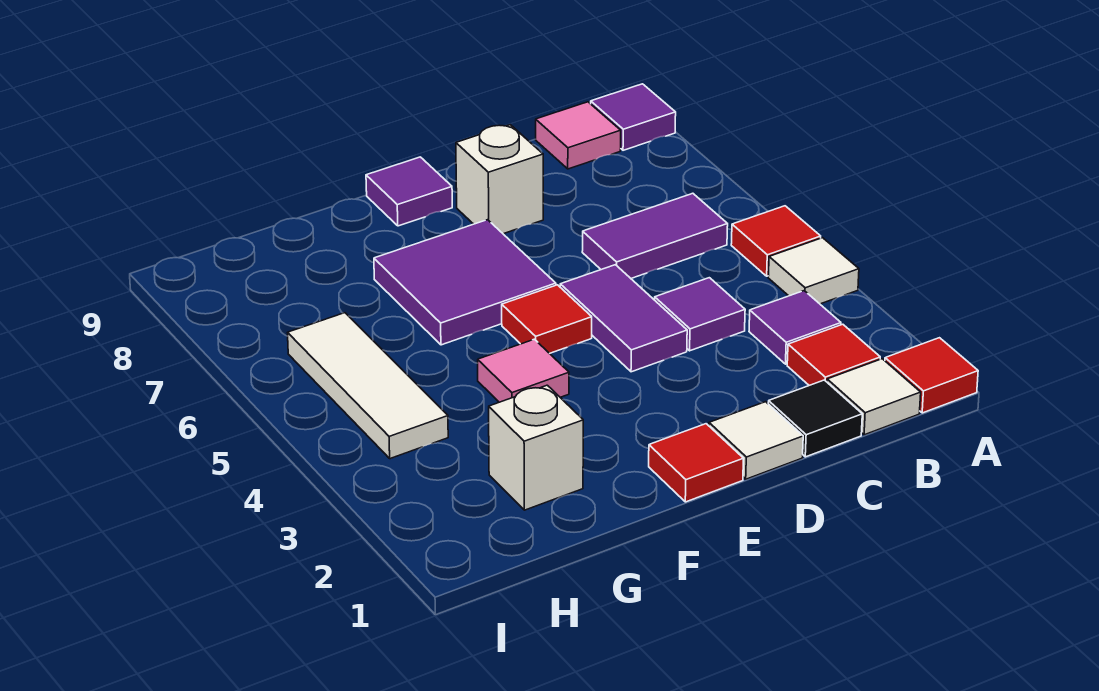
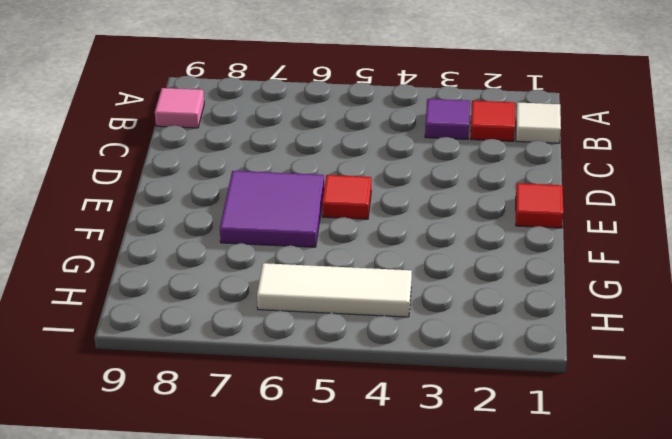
none -> red tile A1 level 1
none -> white tile A4 level 1
none -> red tile A5 level 1

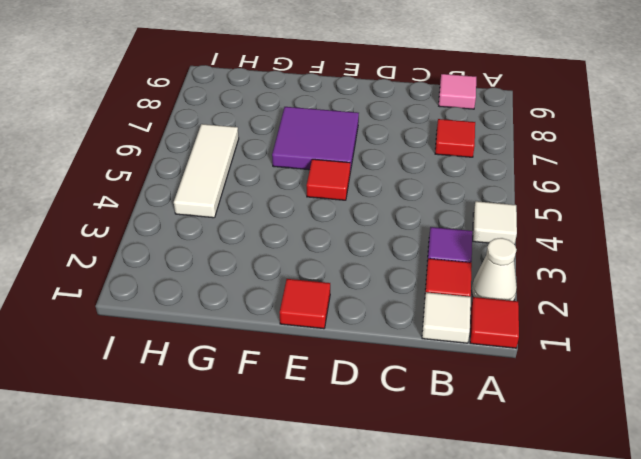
white cone A2 level 1 -> none
red tile B7 level 1 -> red tile A5 level 1
none -> purple tile A9 level 1
none -> purple tile B6:C6 level 1
none -> black tile C1 level 1

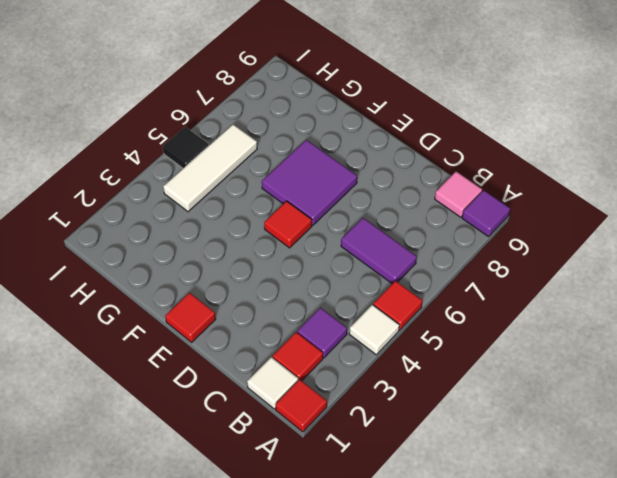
black tile I5 level 1 -> black tile C1 level 1
none -> purple tile C4 level 1
none -> white tile D1 level 1
none -> purple tile D4:D5 level 1

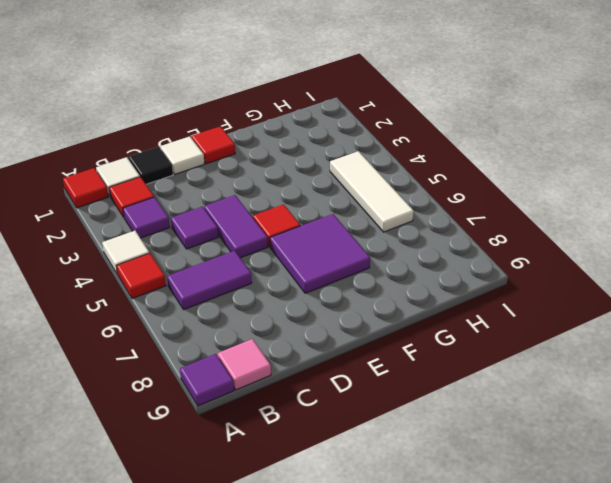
none -> white brick D8 level 1
none -> purple tile E9 level 1
none -> pink tile F4 level 1

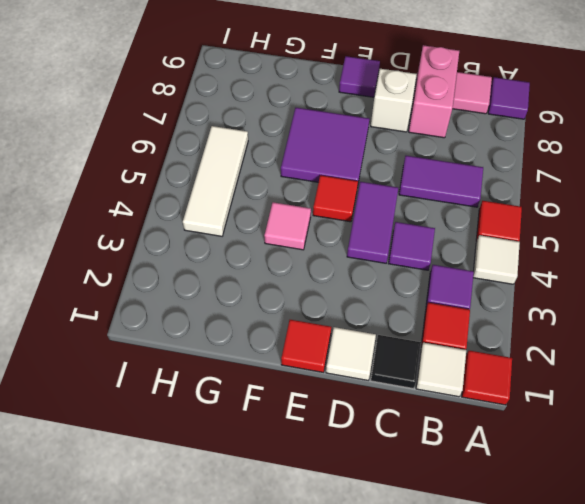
pink brick C8:C9 level 1 -> none
none -> white brick G2 level 1

